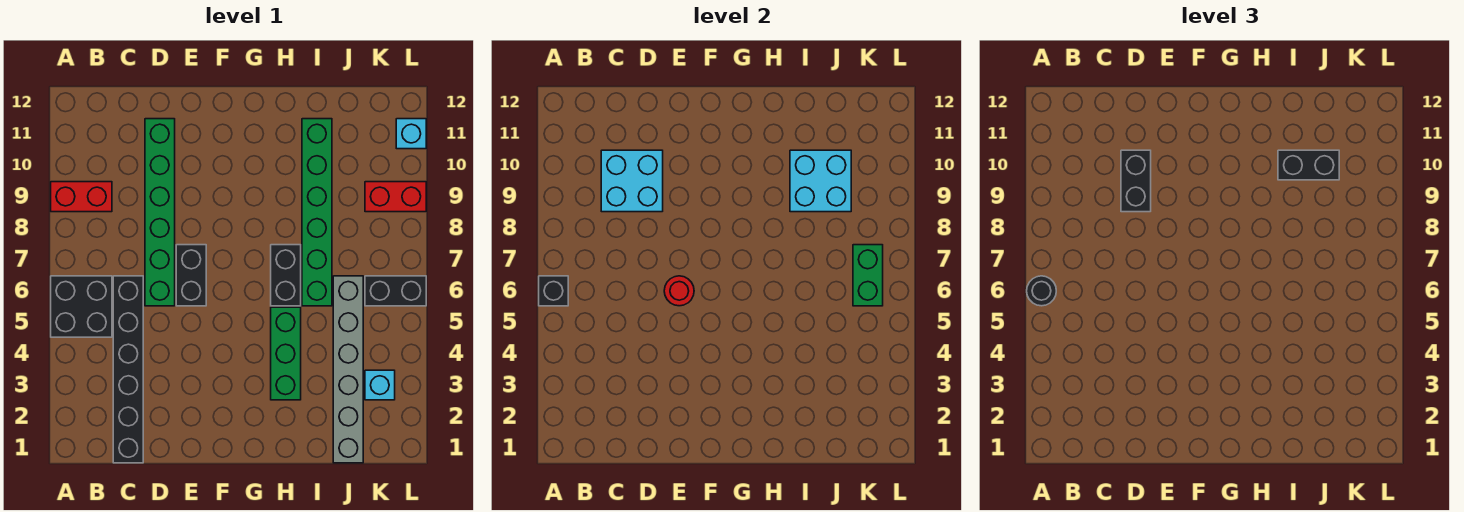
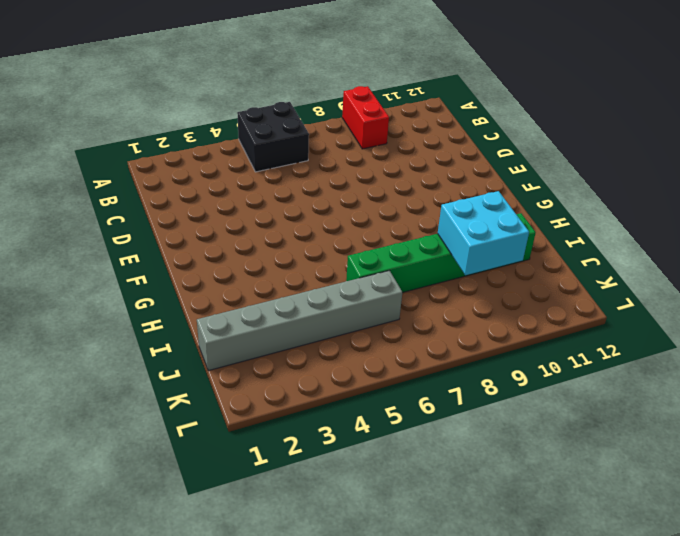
none -> black brick C1:C6 level 1
none -> green brick D6:D11 level 1
none -> black brick E6:E7 level 1

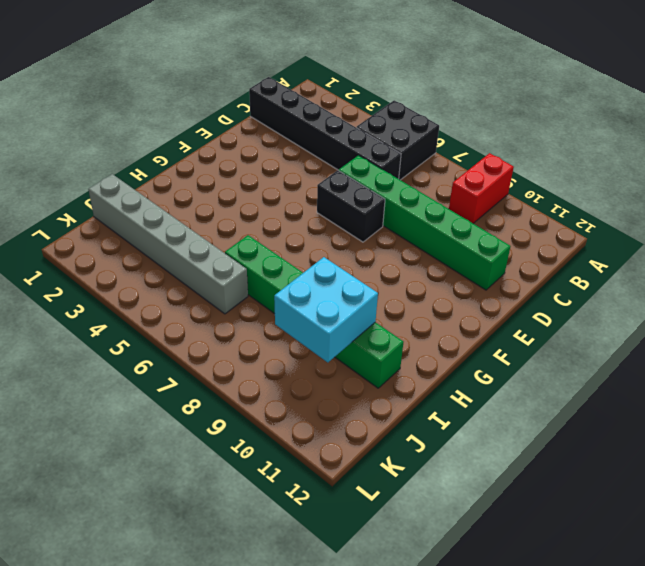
none -> green brick H3:H5 level 1
none -> black brick H6:H7 level 1
none -> cyan brick K3 level 1

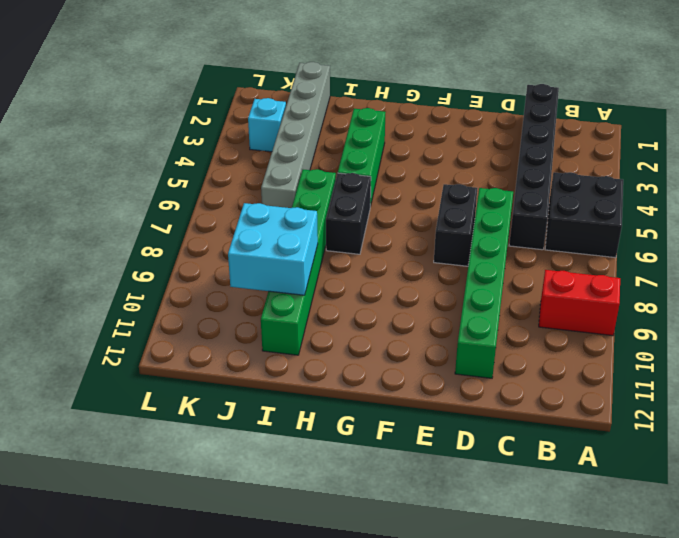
none -> black brick K6:L6 level 1
none -> red brick K9:L9 level 1
none -> cyan brick L11 level 1

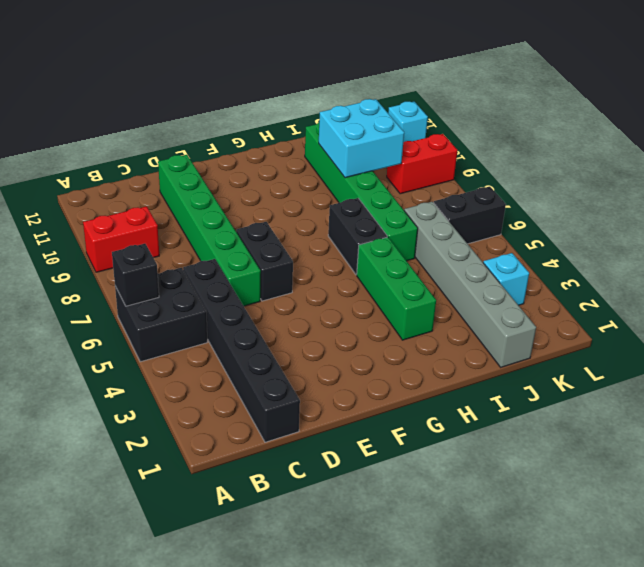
none -> cyan brick C9:D10 level 2
none -> red round brick E6 level 2
none -> green brick K6:K7 level 2

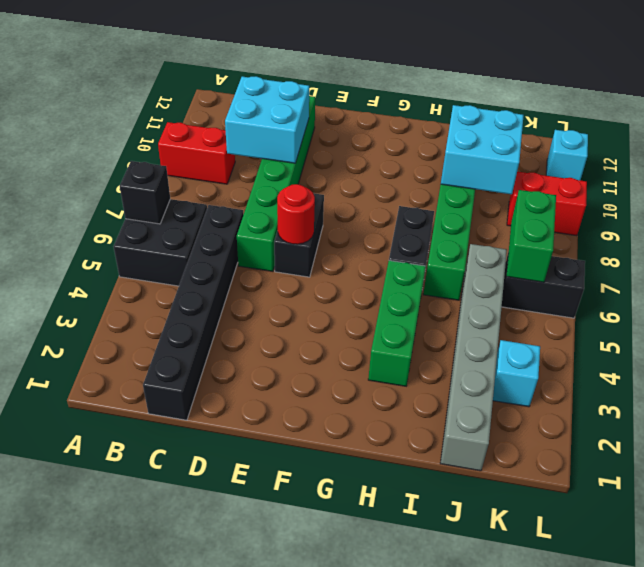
none -> black round brick A6 level 3
none -> black brick D9:D10 level 3
none -> black brick I10:J10 level 3

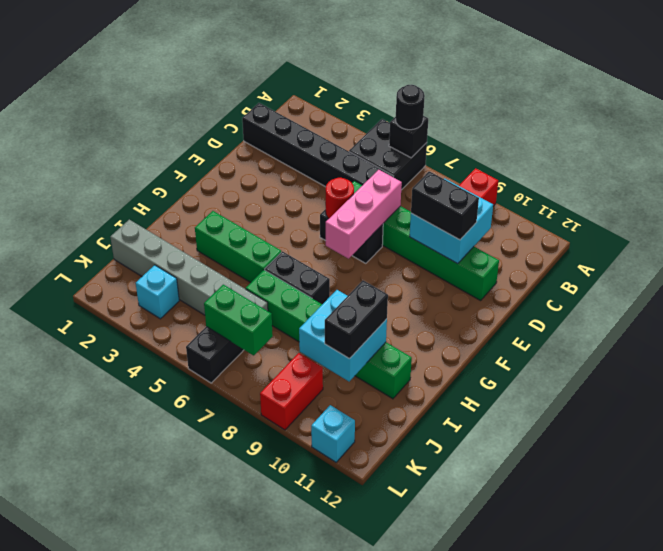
pink brick D7:F7 level 2 -> none

